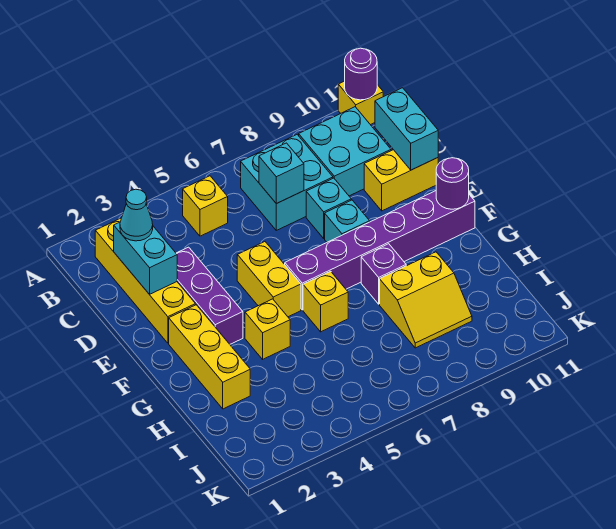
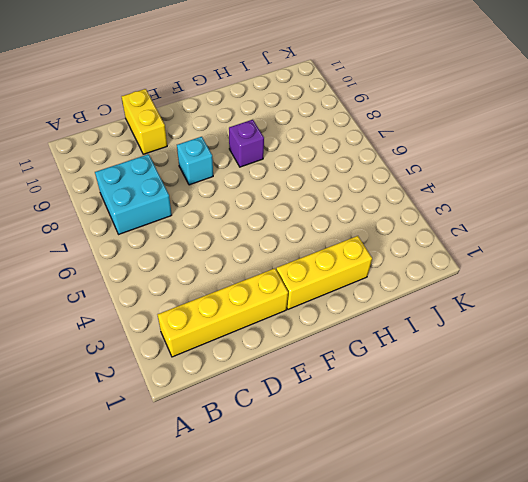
none -> yellow brick A11 level 1
none -> yellow brick B5 level 1
none -> cyan brick B9:C10 level 1

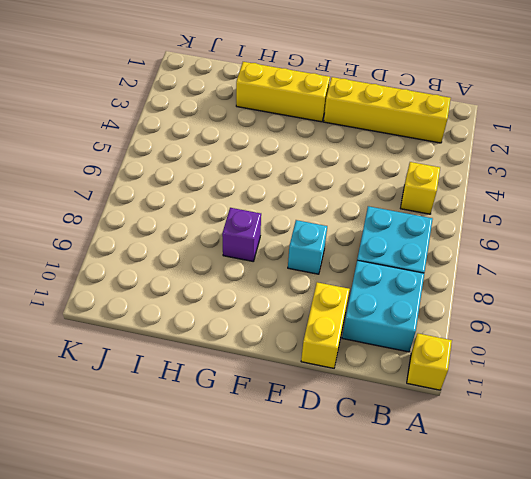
none -> purple brick D3:F3 level 1
none -> cyan brick D8 level 1
none -> yellow brick E5:F5 level 1

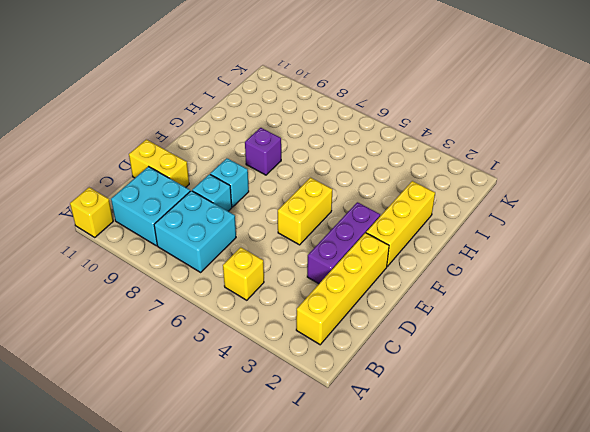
none -> purple brick F6:F11 level 1
none -> yellow brick G4 level 1
none -> yellow brick G6 level 1

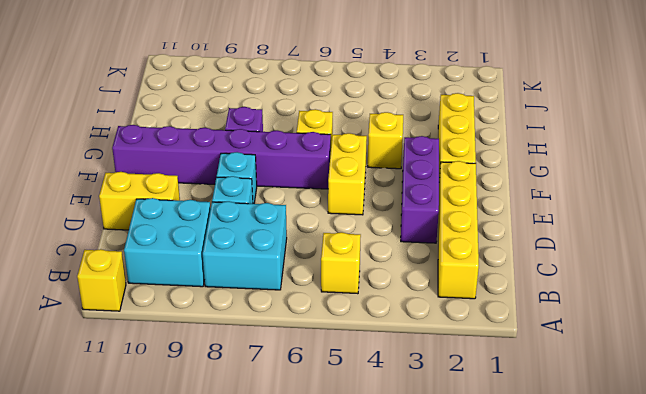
none -> yellow slope H8:I9 level 1 top H
none -> purple round brick A11 level 2
none -> cyan brick C2:D2 level 2

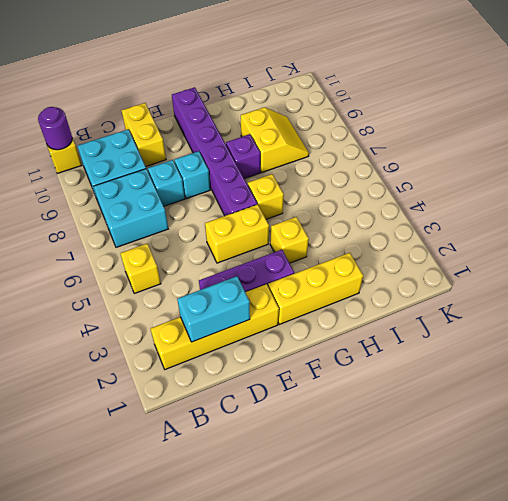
none -> cyan brick C7 level 2
none -> cyan brick C11:D11 level 2
none -> purple round brick F11 level 2

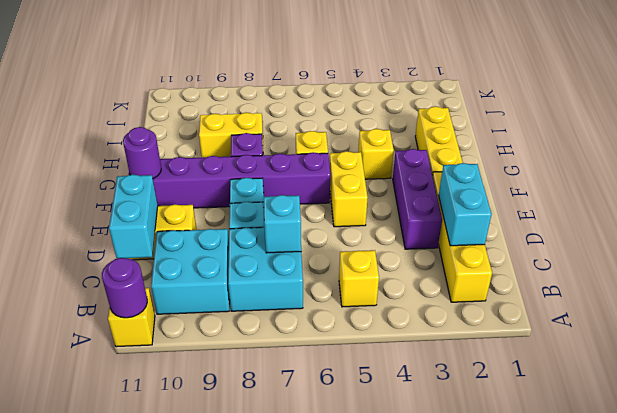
none -> cyan cone C2 level 3

